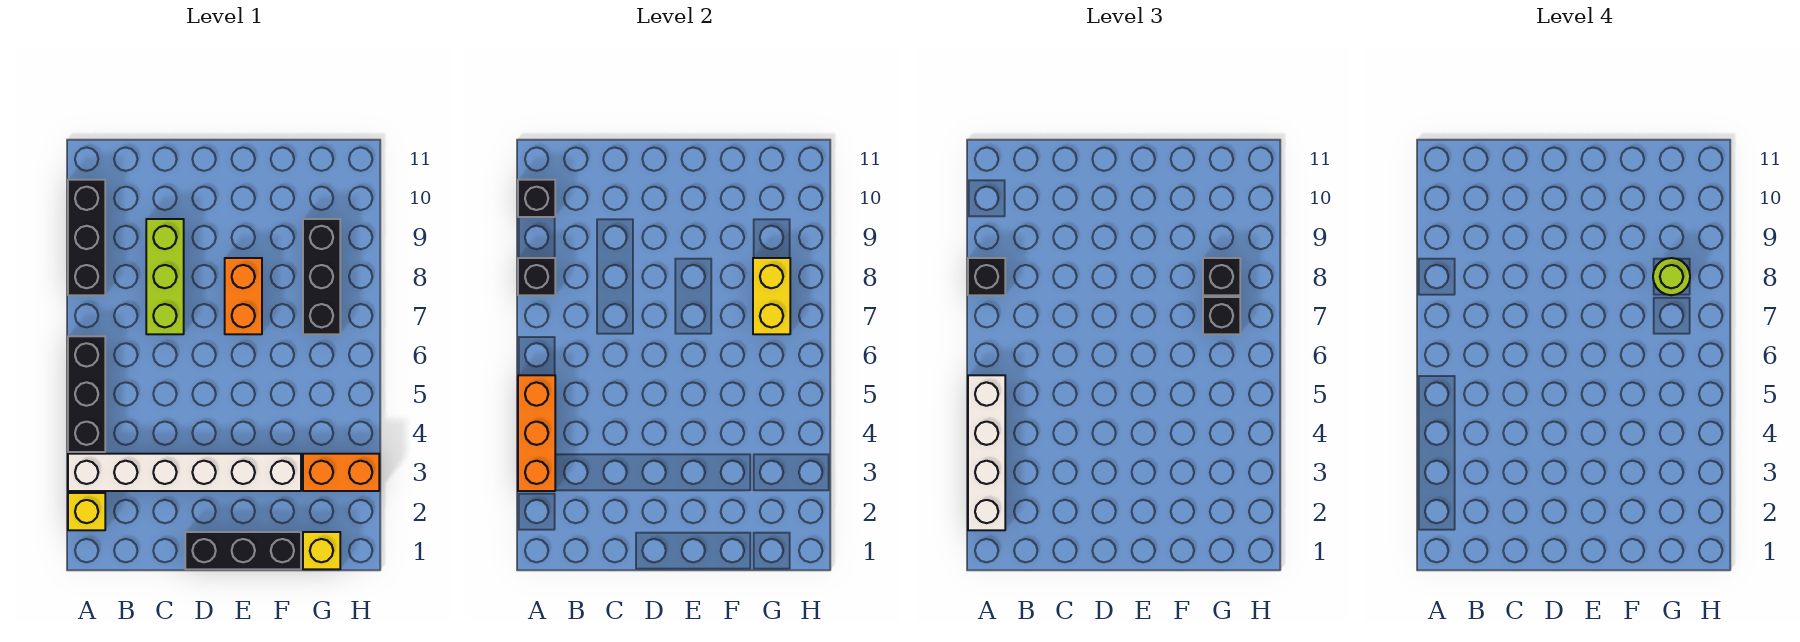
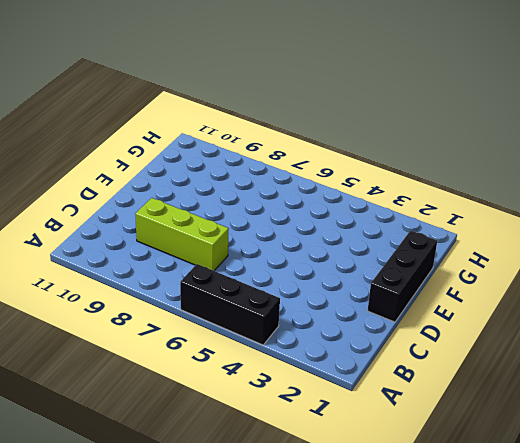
none -> yellow brick A2 level 1
none -> white brick A3:F3 level 1
none -> black brick A8:A10 level 1

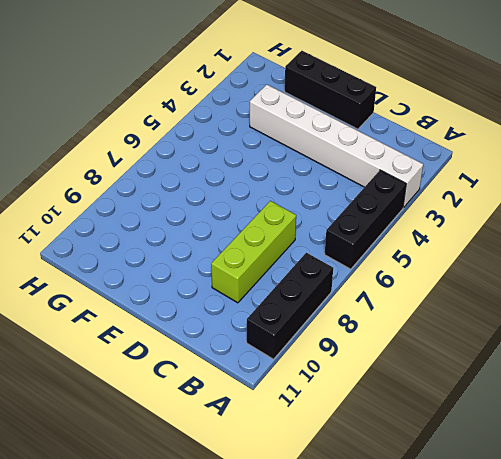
none -> yellow brick A2 level 1
none -> orange brick E7:E8 level 1
none -> yellow brick G1 level 1

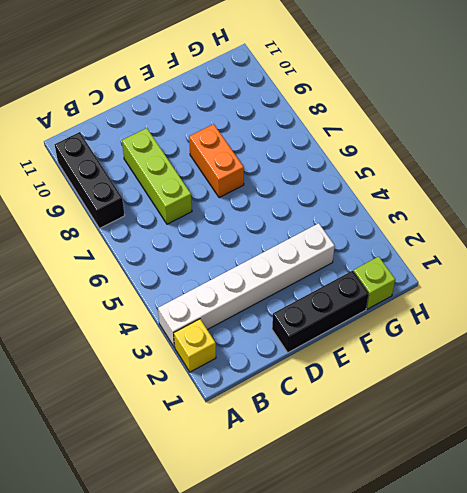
lime brick G1 level 1 -> yellow brick G1 level 1
none -> black brick A4:A6 level 1
none -> orange brick G3:H3 level 1
none -> black brick G7:G9 level 1

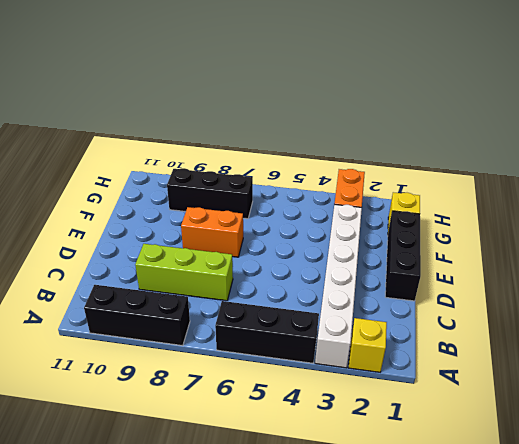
none -> orange brick A3:A5 level 2
none -> black brick A8 level 2
none -> black brick A10 level 2

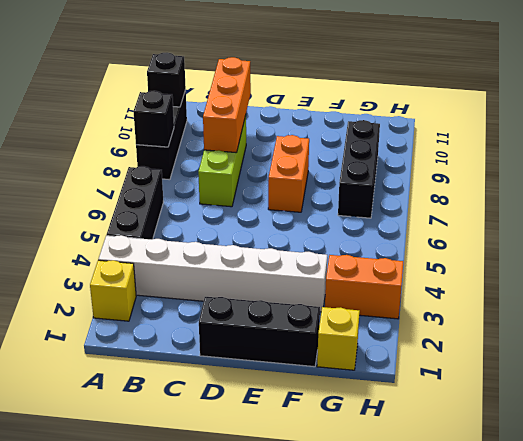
orange brick C8:C10 level 2 -> orange brick A3:A5 level 2
none -> yellow brick G7:G8 level 2
none -> white brick A2:A5 level 3
none -> black brick A8 level 3

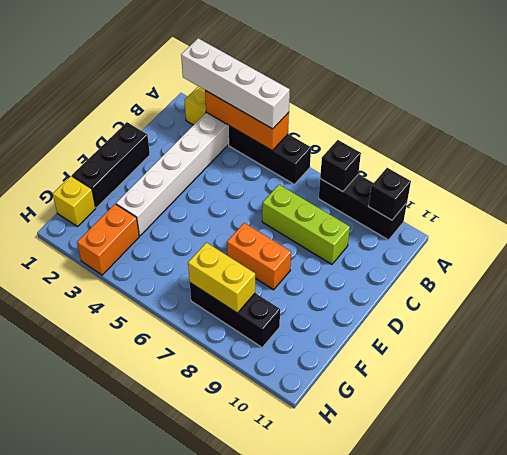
none -> black brick A8 level 3
none -> black brick G7 level 3
none -> black brick G8 level 3

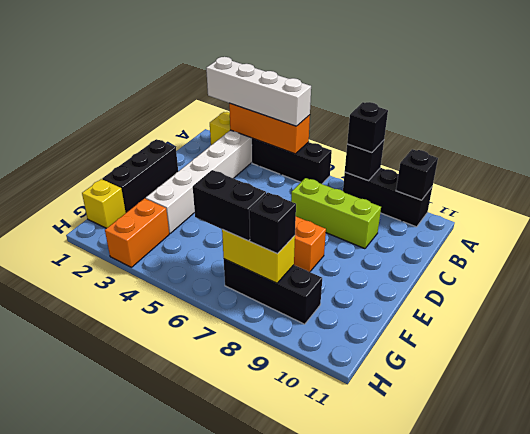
black brick G6:G7 level 3 -> black brick G7 level 3
none -> lime round brick G8 level 4

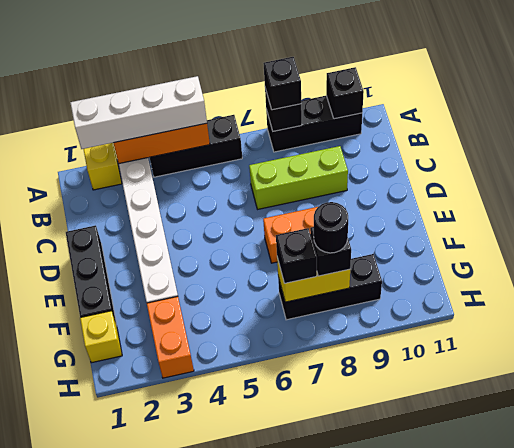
black round brick G8 level 4 -> lime round brick G8 level 4

